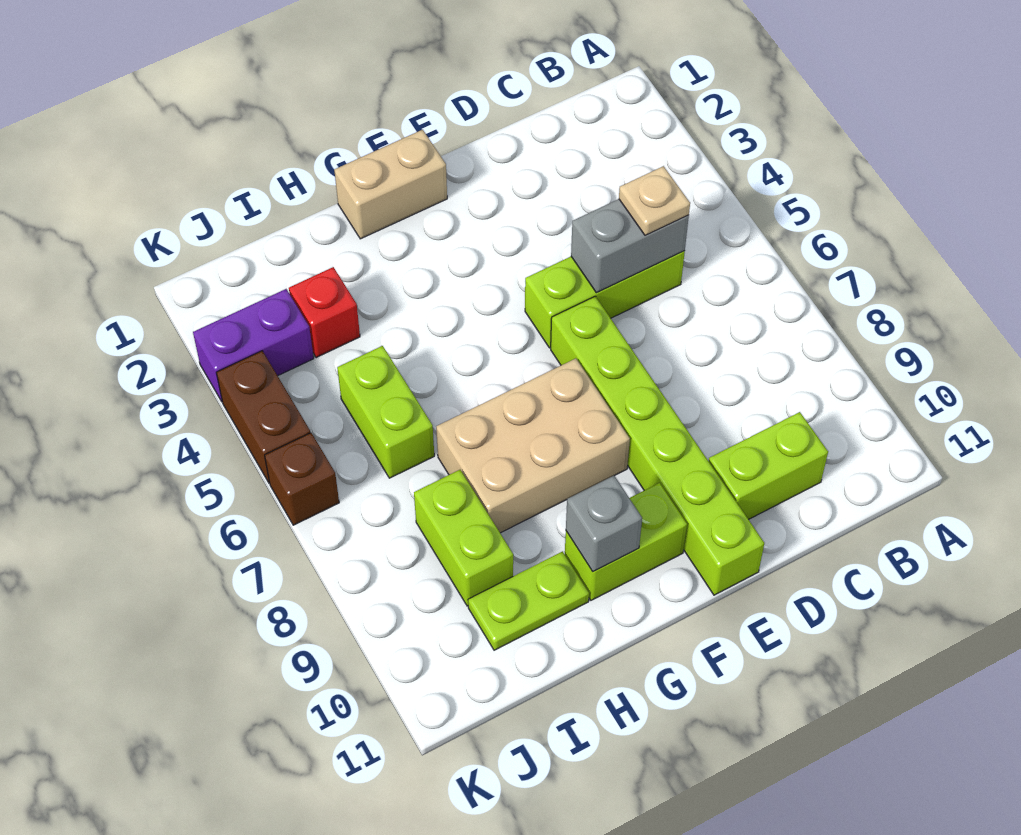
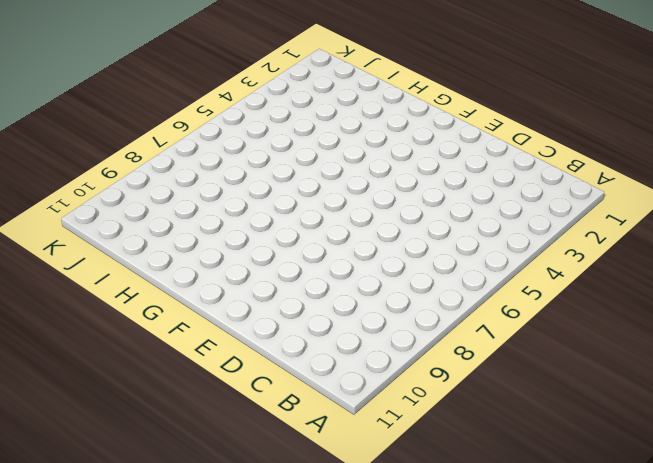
none -> lime brick C5:E5 level 1
none -> lime brick C10:D10 level 1
none -> lime brick E6:E11 level 1

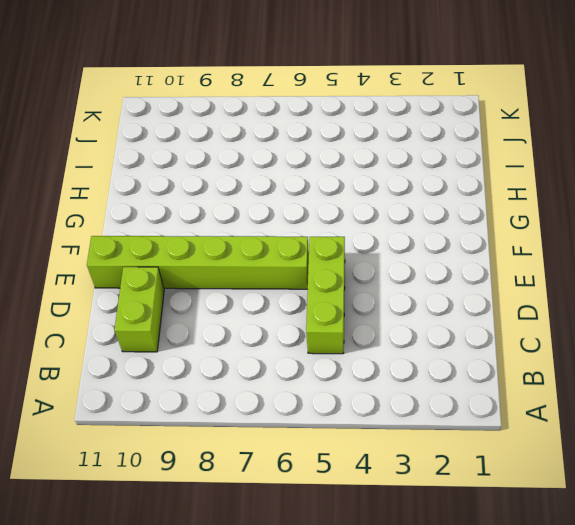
none -> tan brick F1:G1 level 1
none -> tan brick F7:H8 level 1
none -> lime brick F10:G10 level 1

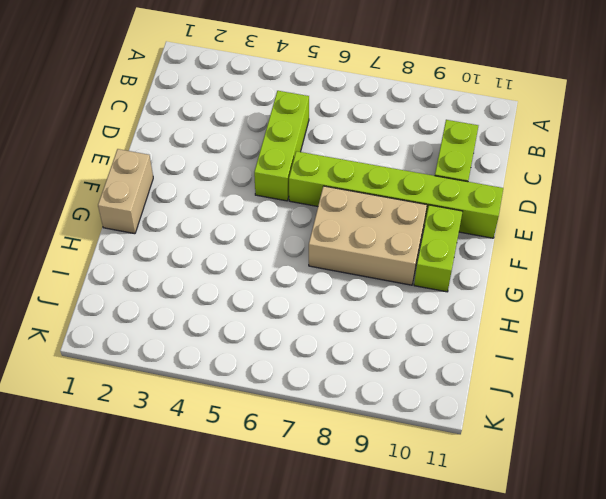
tan brick F7:G9 level 1 -> tan brick F7:H8 level 1
none -> lime plate H10:I10 level 1
none -> red brick I3 level 1
none -> lime brick I5:I6 level 1

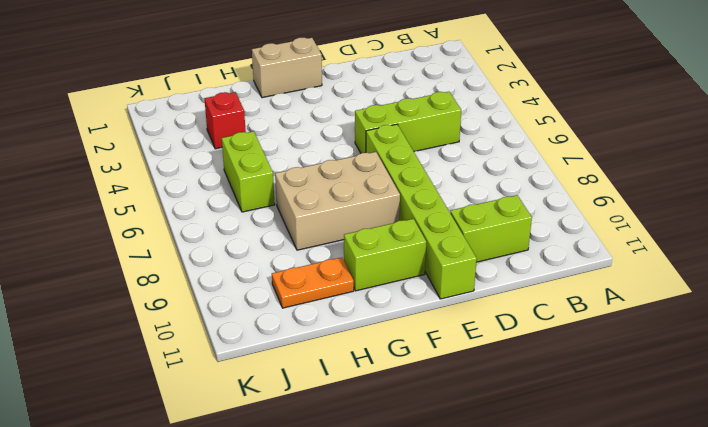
orange plate H10:I10 level 1 -> lime plate H10:I10 level 1
none -> lime brick I8:I9 level 1
none -> purple brick J3:K3 level 1
none -> brown brick K4:K5 level 1

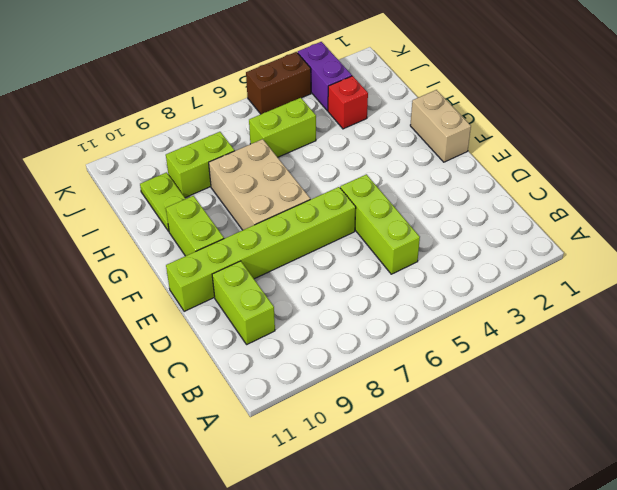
none -> brown brick K6 level 1
none -> grey brick C5:D5 level 2
none -> grey brick G10 level 2

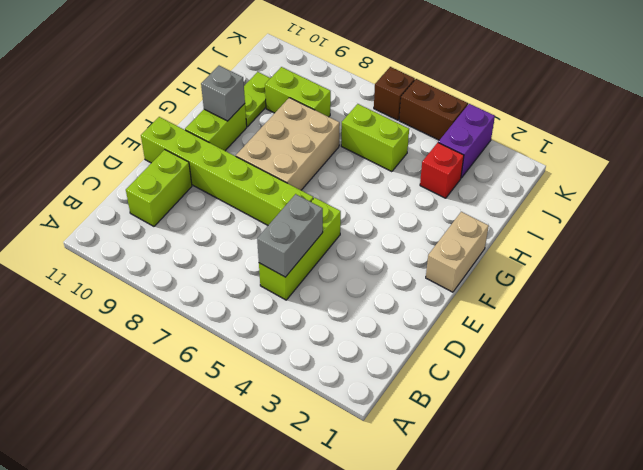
none -> tan plate C5 level 3

